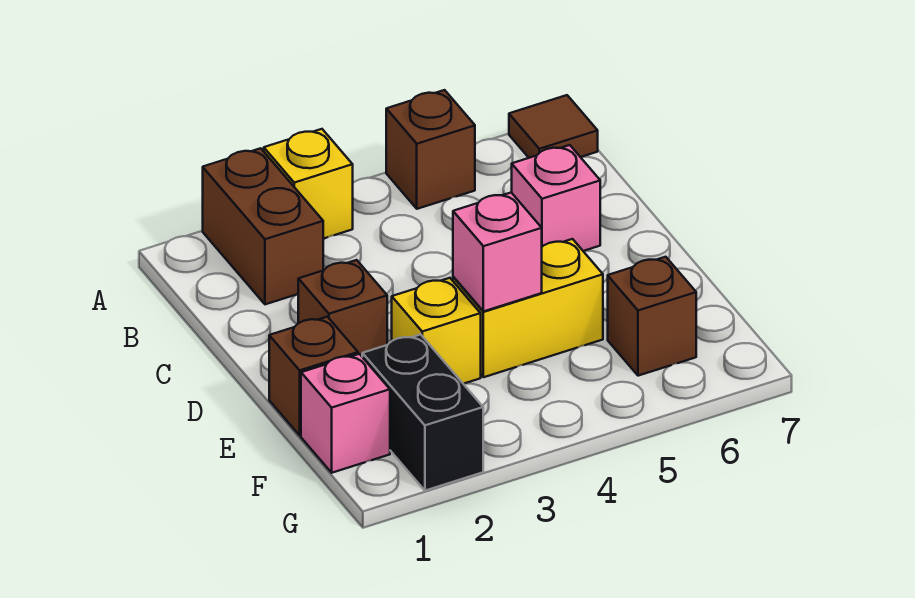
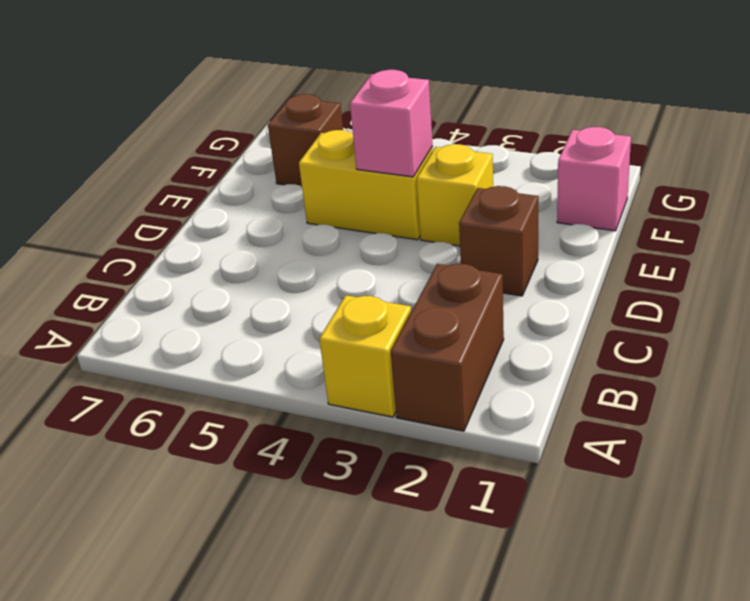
none -> brown brick A5 level 1
none -> brown tile A7 level 1
none -> pink brick C6 level 1

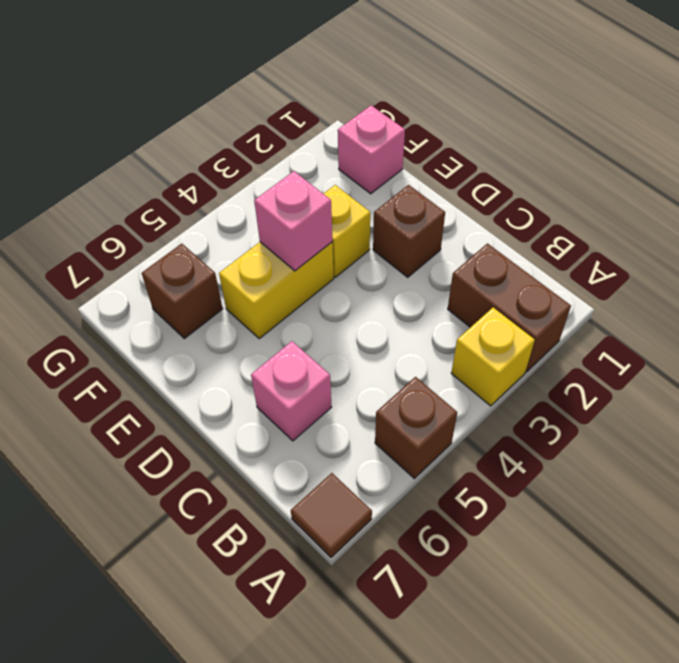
none -> brown brick E1 level 1
none -> black brick F2:G2 level 1

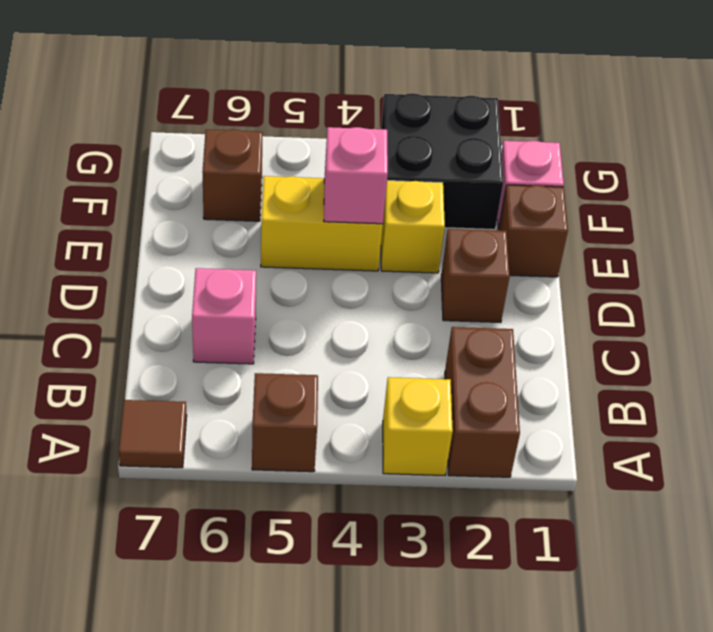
black brick F2:G3 level 1 -> black brick F2:G2 level 1

